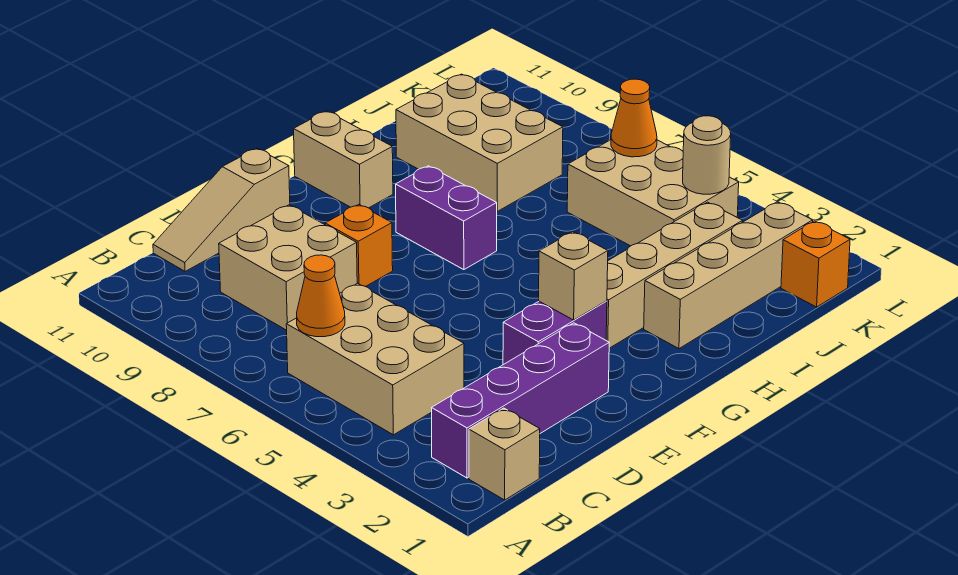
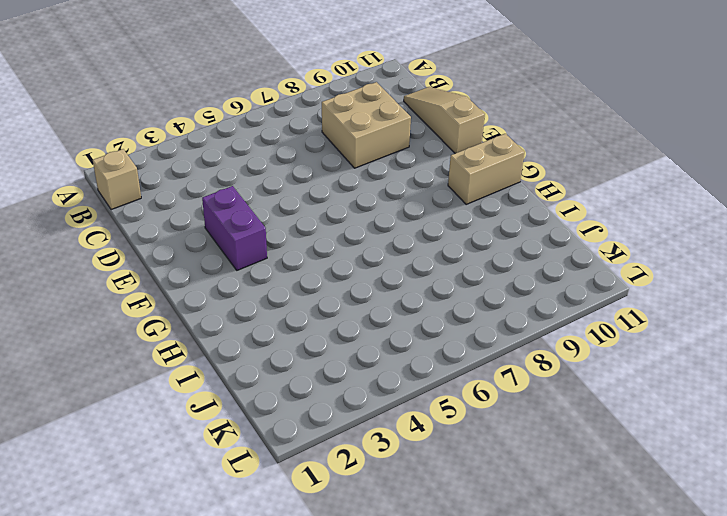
none -> purple brick B2:E2 level 1
none -> tan brick B4:C6 level 1
none -> orange brick E8 level 1

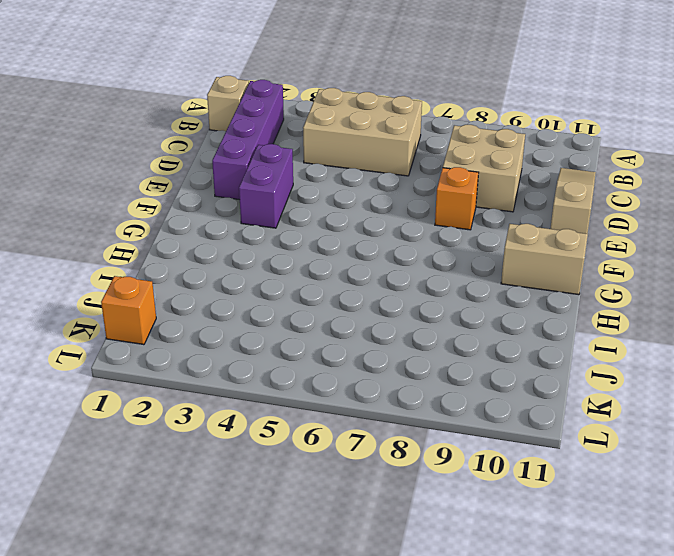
none -> tan brick G3:J3 level 1
none -> purple brick G7:G8 level 1
none -> tan brick H2:K2 level 1

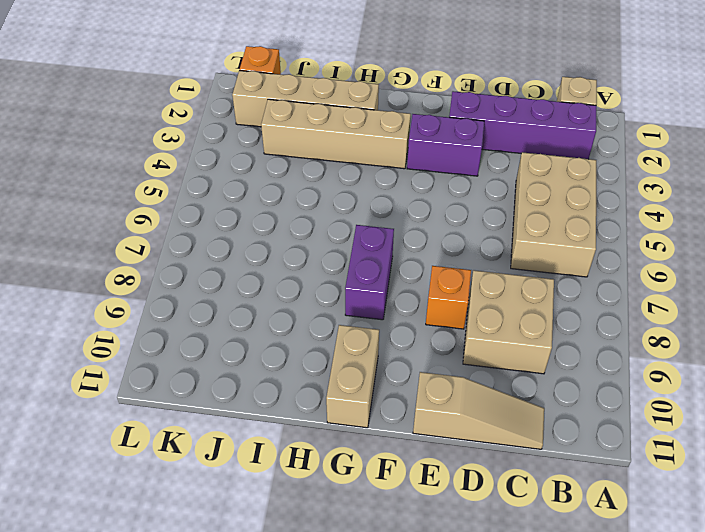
none -> tan brick I8:J10 level 1
none -> tan brick J4:K6 level 1
none -> orange cone B6 level 2

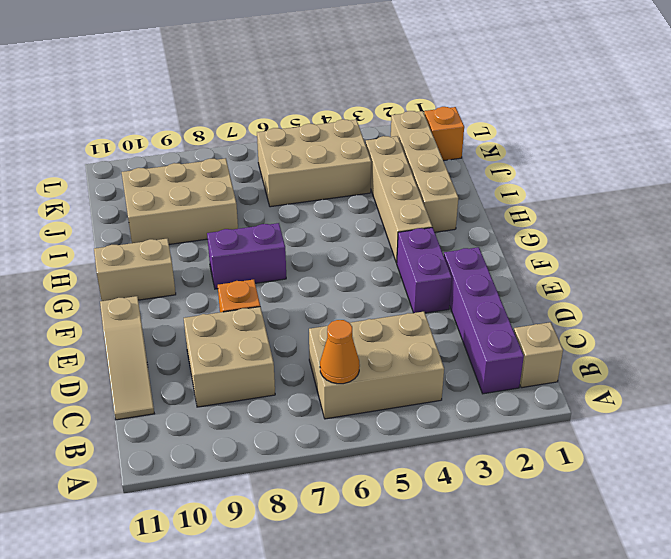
none -> tan brick F3 level 2
none -> tan round brick K4 level 2
none -> orange cone K6 level 2

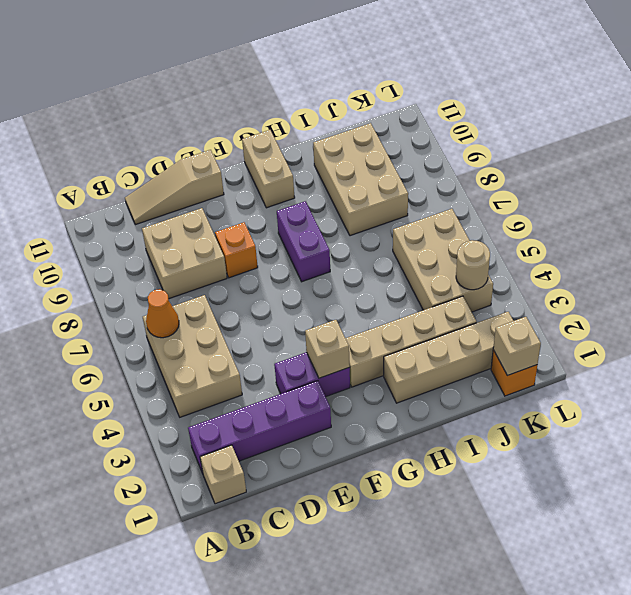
tan brick K1 level 2 -> none
none -> orange cone K6 level 2

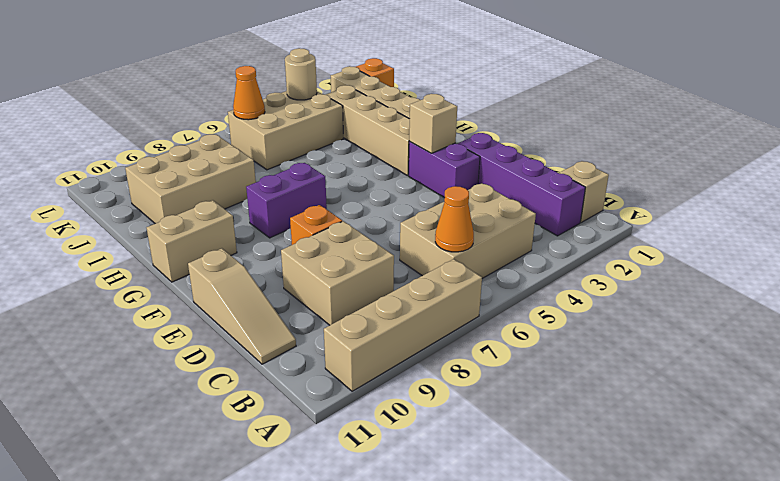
tan brick A7:A10 level 1 -> none

